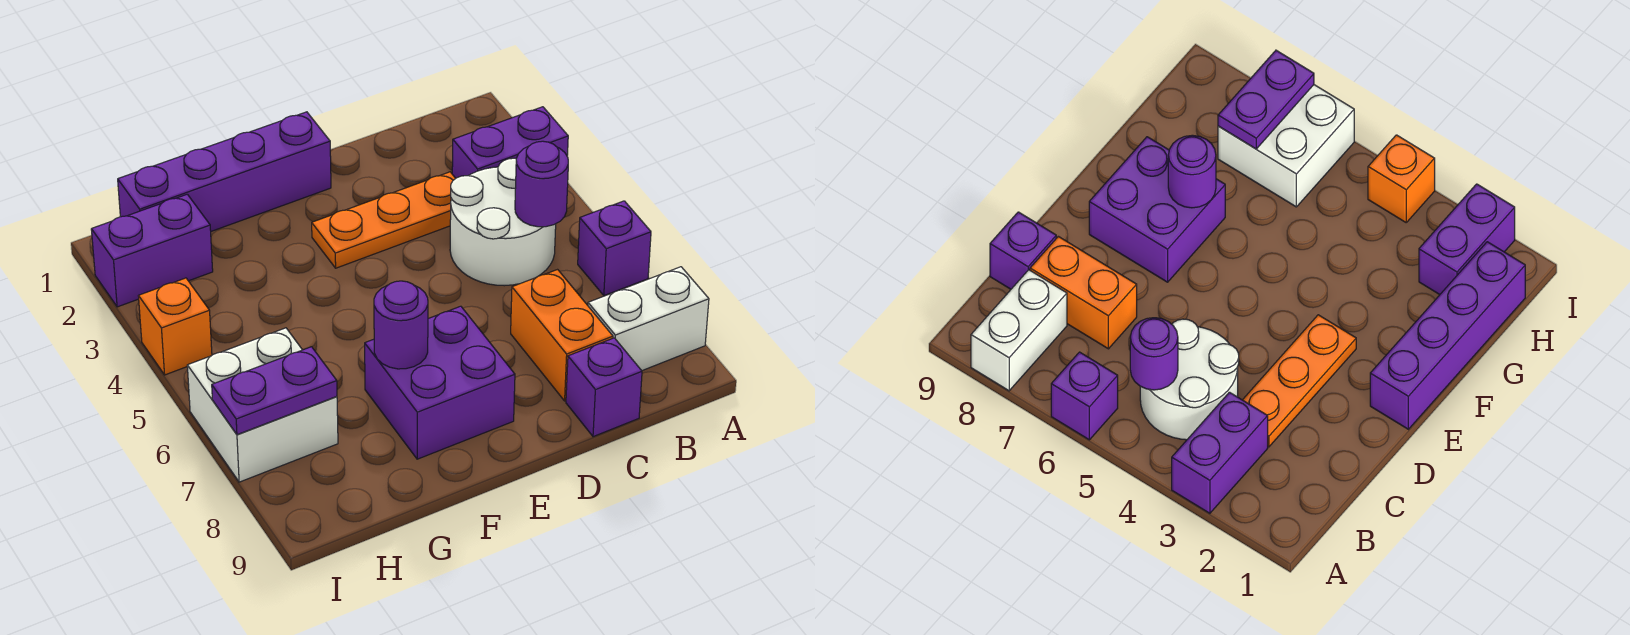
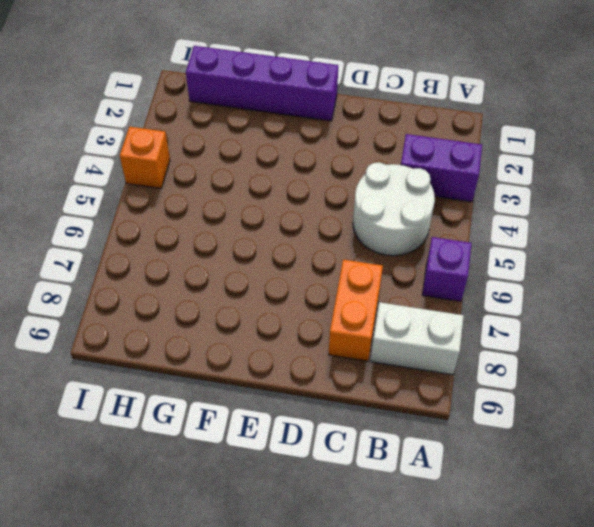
none -> orange plate C3:E3 level 1
none -> purple brick C9 level 1
none -> purple brick E7:F8 level 1

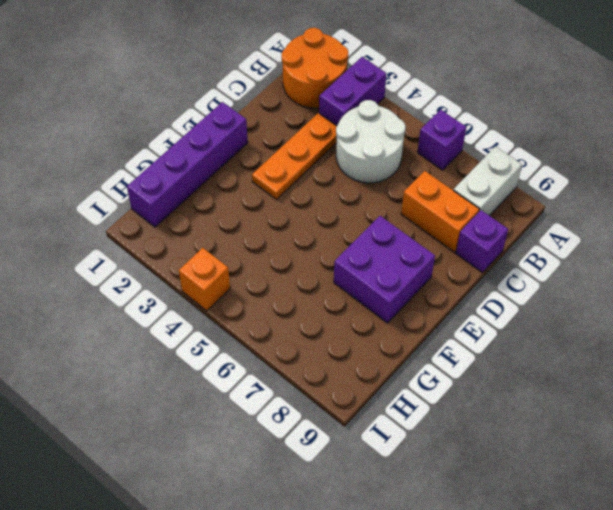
orange round brick A1:B2 level 1 -> none
none -> purple brick H2:I2 level 1
none -> white brick H6:I7 level 1
none -> purple round brick B5 level 2

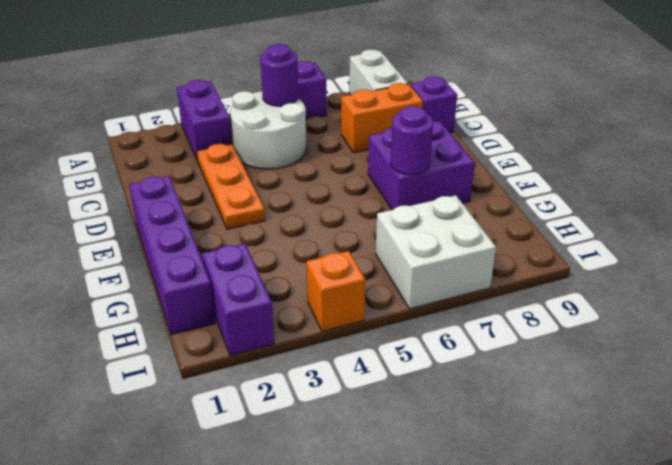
none -> purple plate H7:I7 level 2

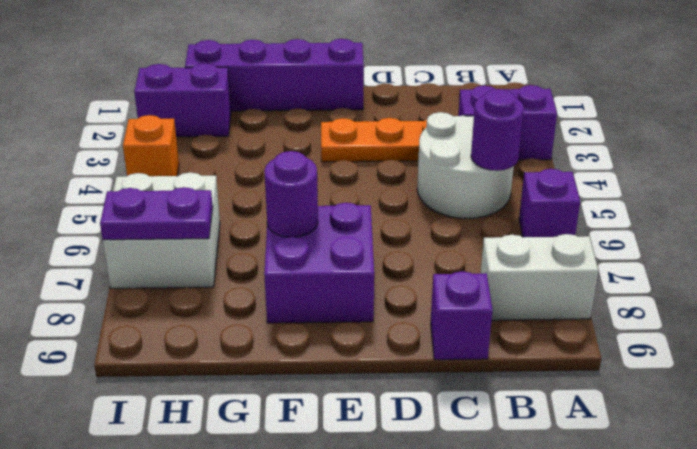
none -> orange brick C7:C8 level 1

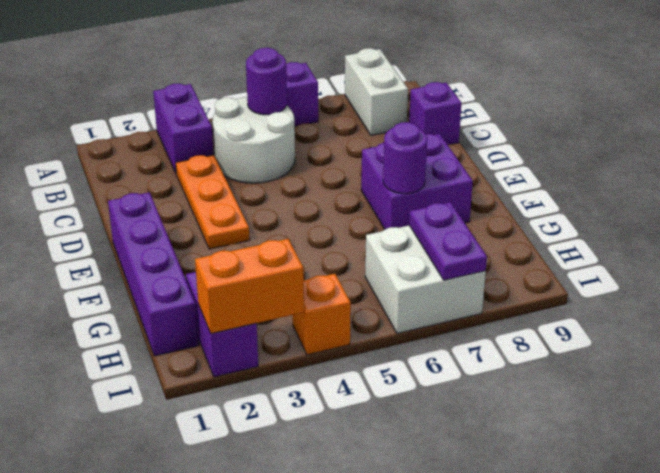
orange brick I2:I3 level 2 -> orange brick C7:C8 level 1

